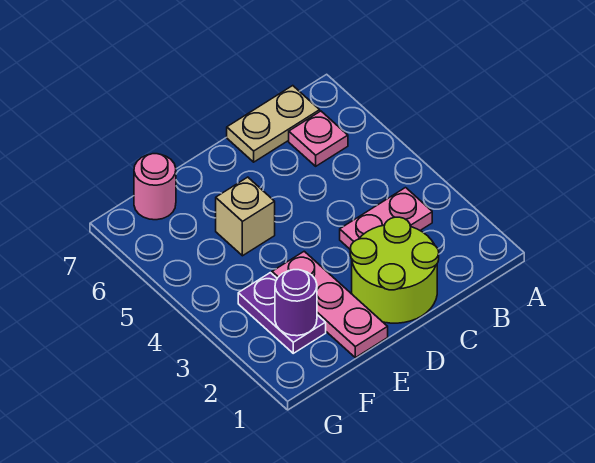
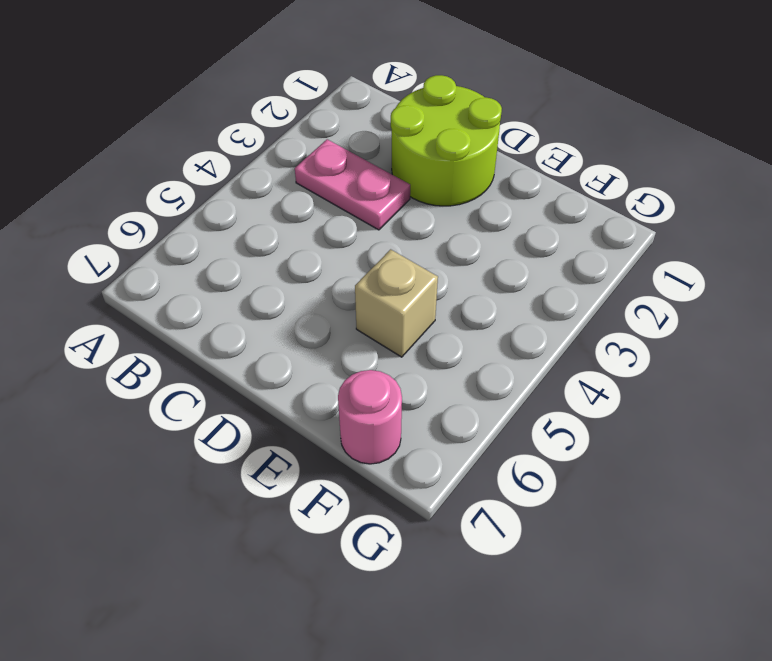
none -> pink plate B6 level 1
none -> tan plate B7:C7 level 1

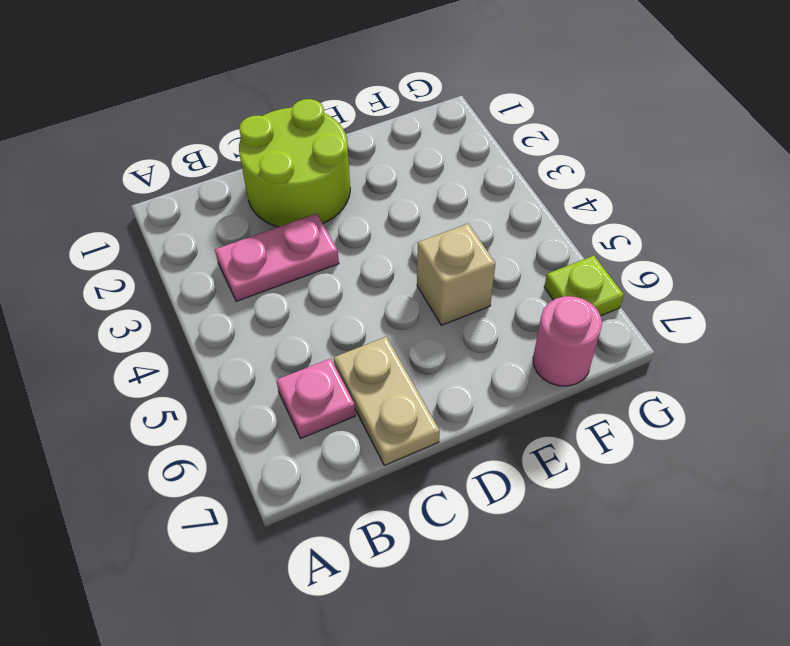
tan plate C6:C7 level 1 -> tan plate B7:C7 level 1
lime plate G6 level 1 -> none
none -> pink plate E1:E3 level 1
none -> purple plate F2:F3 level 1

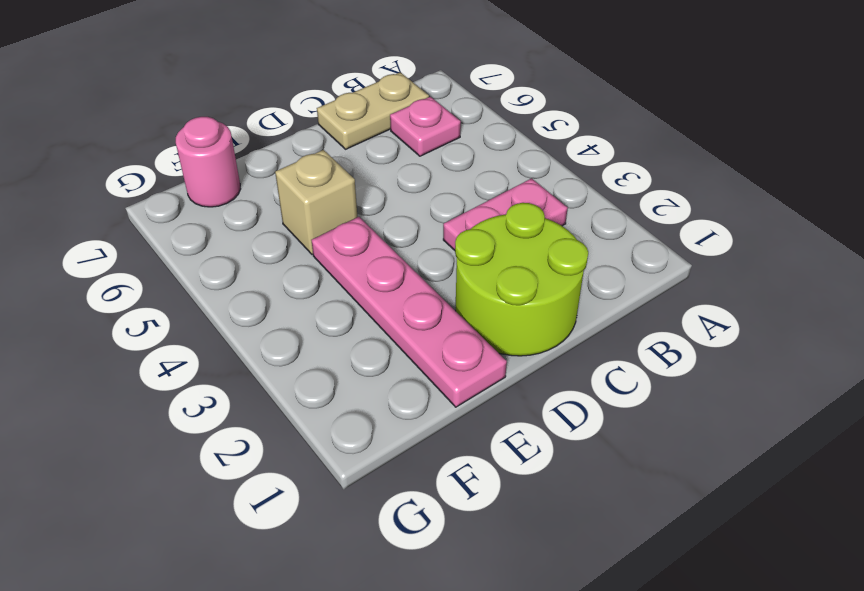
pink plate E1:E4 level 1 -> pink plate E1:E3 level 1
none -> purple plate F2:F3 level 1
none -> purple round brick F2 level 2

